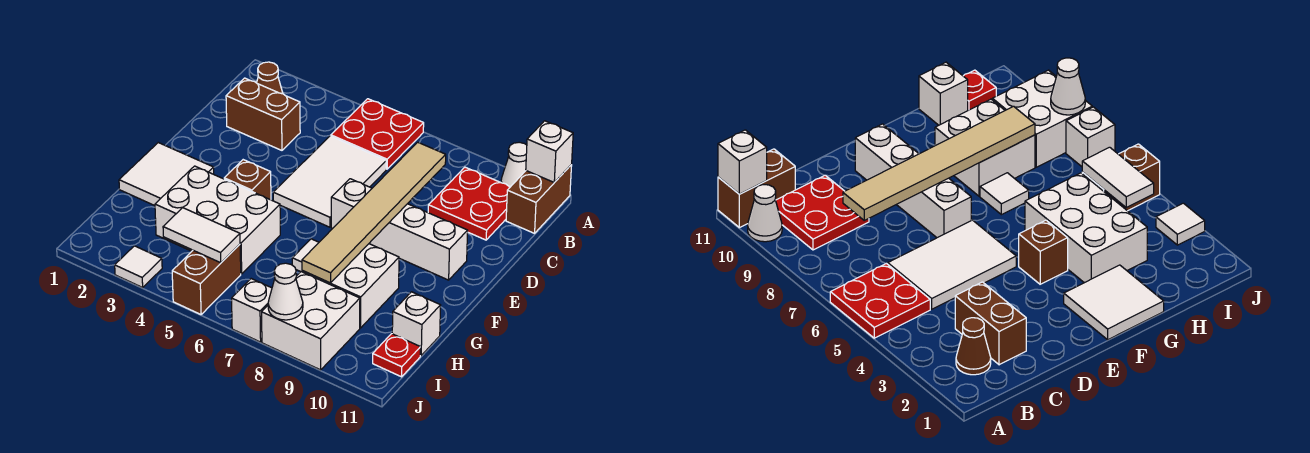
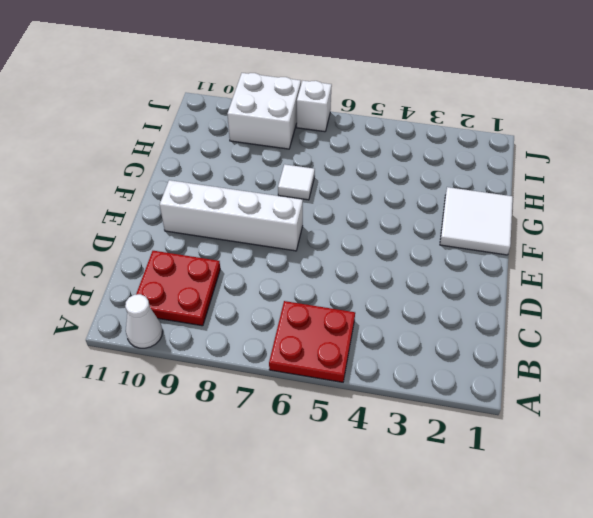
none -> brown brick A11:B11 level 1
none -> brown cone B2 level 1
none -> brown brick C2:C3 level 1

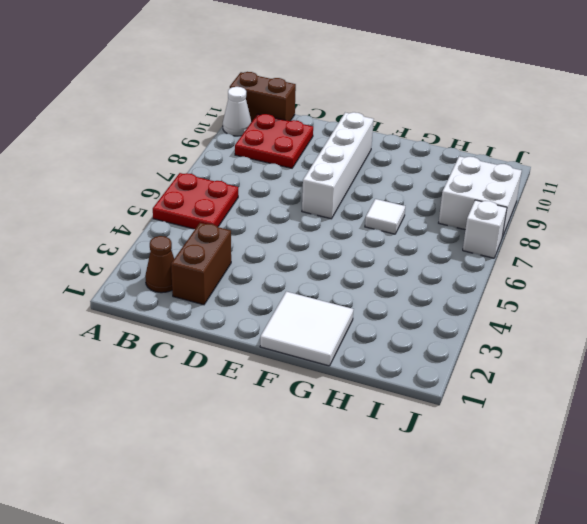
none -> white tile C5:E6 level 1
none -> brown brick F4 level 1
none -> white brick G3:H5 level 1

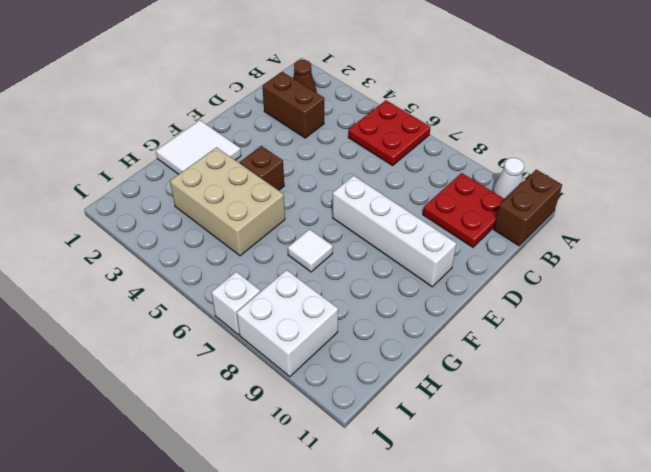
tan brick G3:H5 level 1 -> white brick G3:H5 level 1
none -> white tile C5:E6 level 1
none -> white brick G8:H9 level 1
none -> white brick H11 level 1

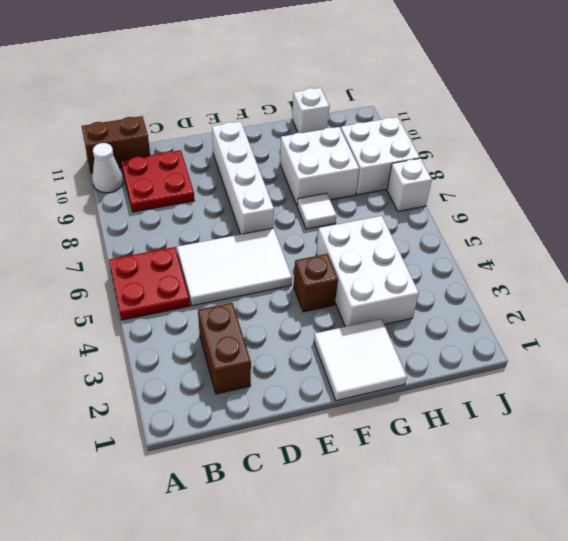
none -> brown cone B2 level 1
none -> brown brick I5:J5 level 1
none -> red plate I11 level 1

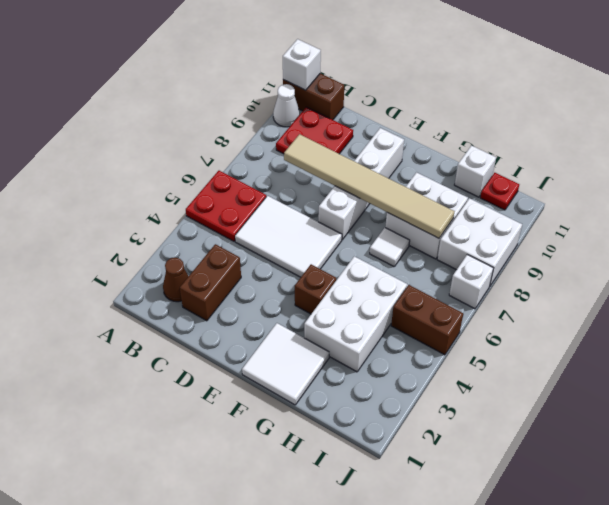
none -> white tile J3 level 1
none -> white tile I4:I5 level 2
none -> white cone J8 level 2

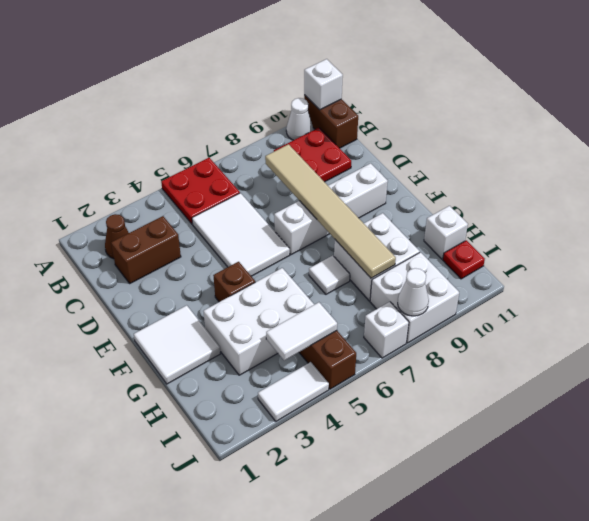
white tile J3:J4 level 1 -> white tile J3 level 1

